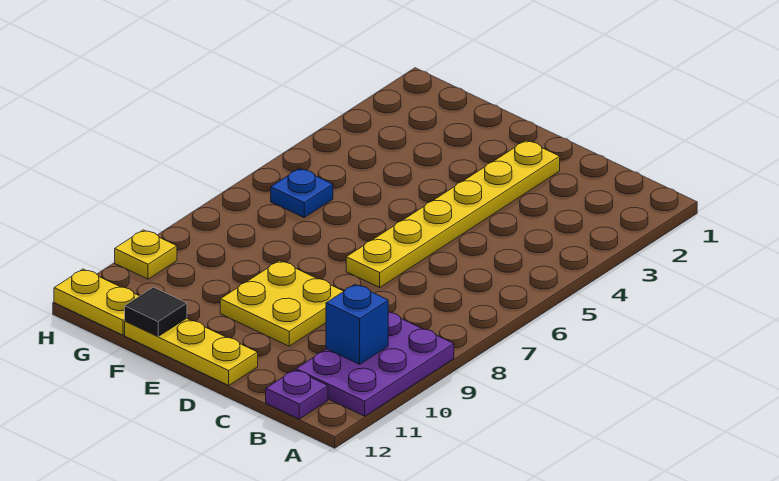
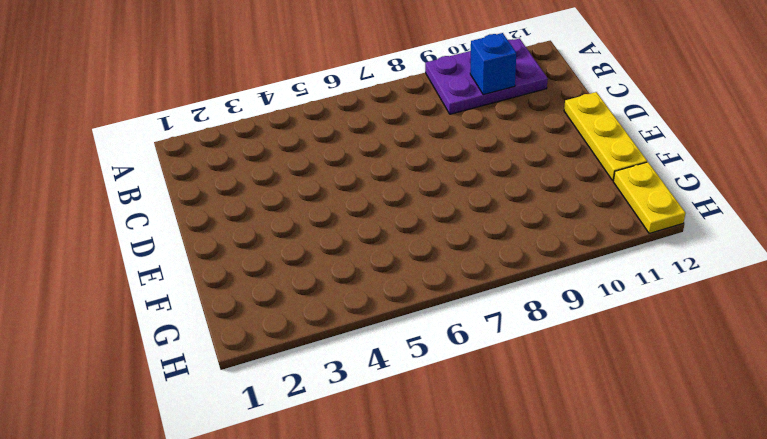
none -> purple plate B12 level 1
none -> yellow plate D2:D7 level 1

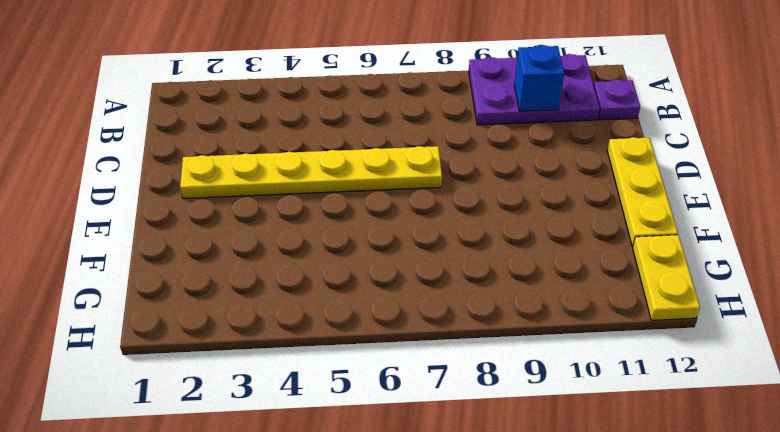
none -> yellow plate D9:E10 level 1
none -> blue plate G6 level 1

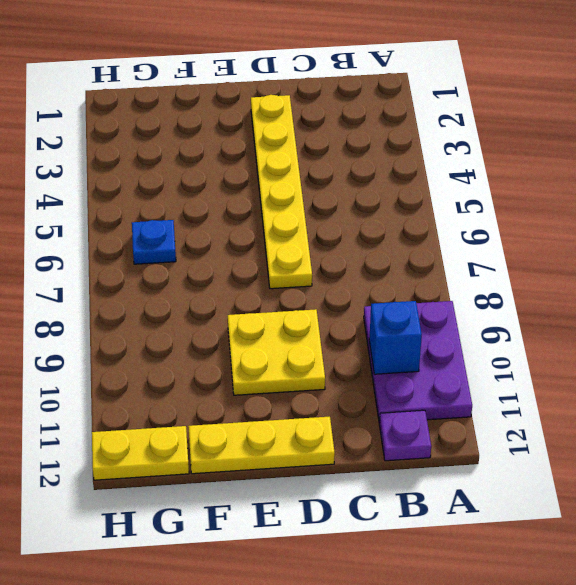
none -> yellow plate H10 level 1
none -> black tile F12 level 2

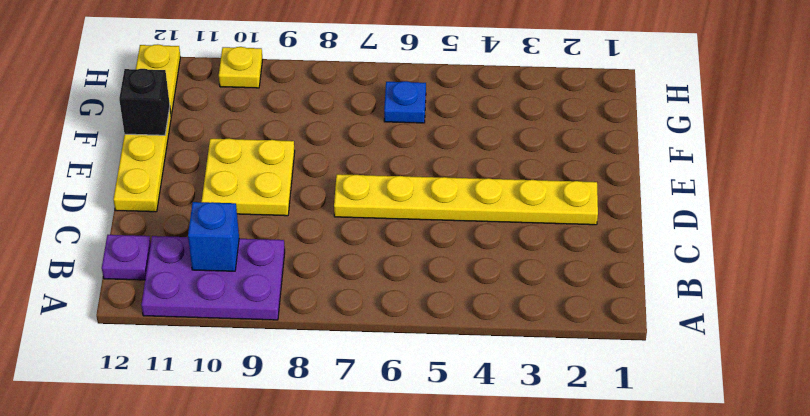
black brick F12 level 2 -> black tile F12 level 2

